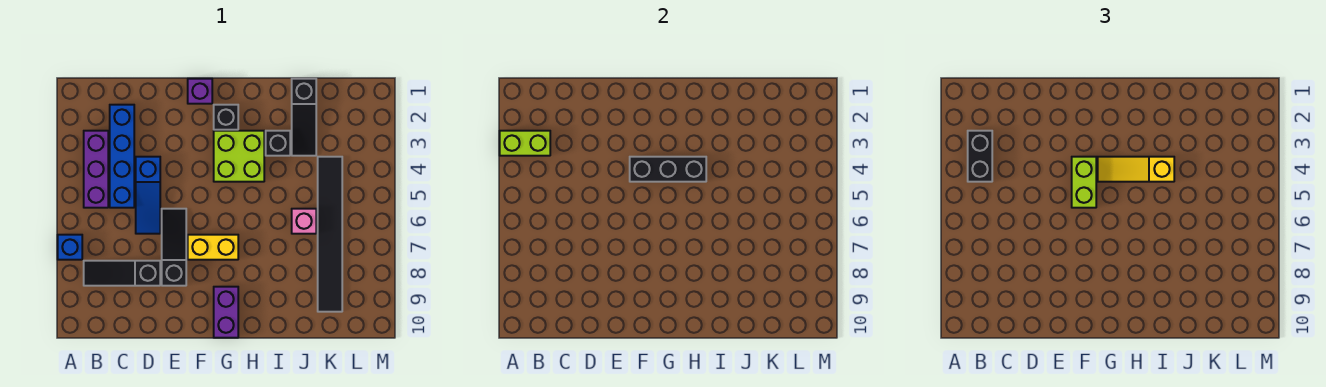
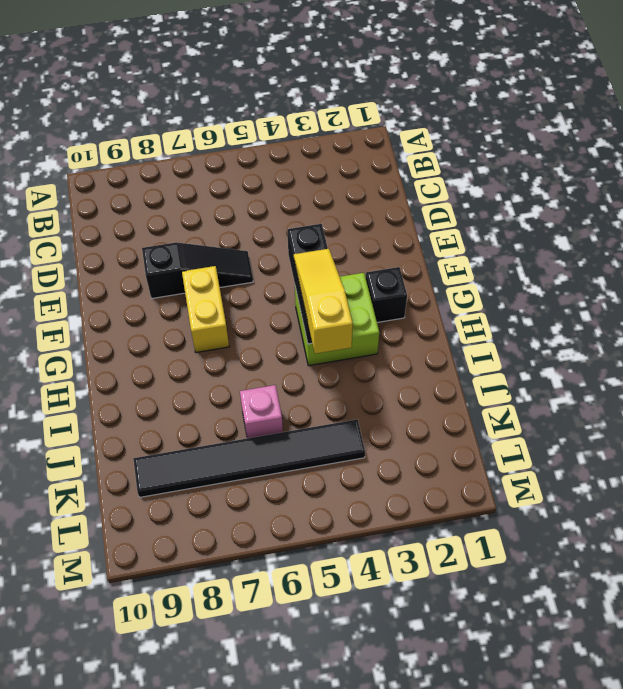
none -> blue brick A7 level 1
none -> purple brick B3:B5 level 1
none -> black slope B8:D8 level 1 top D

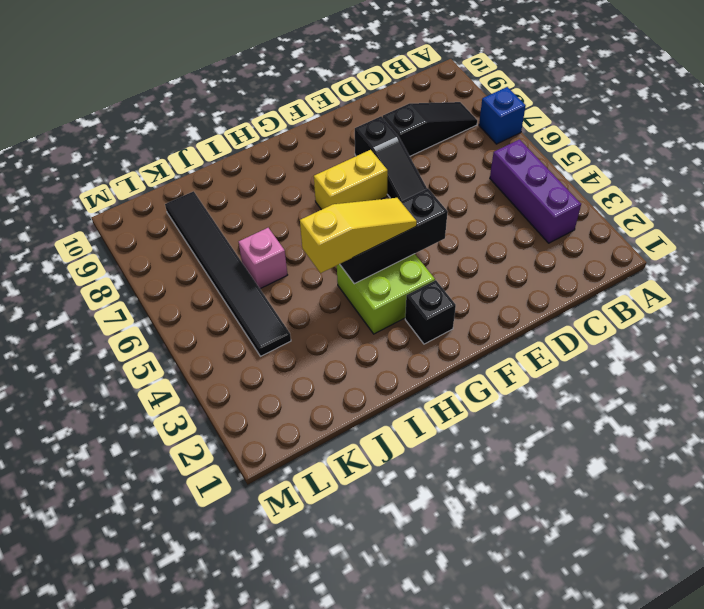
none -> blue brick C2:C5 level 1
none -> blue slope D4:D6 level 1 top 4
none -> purple brick F1 level 1

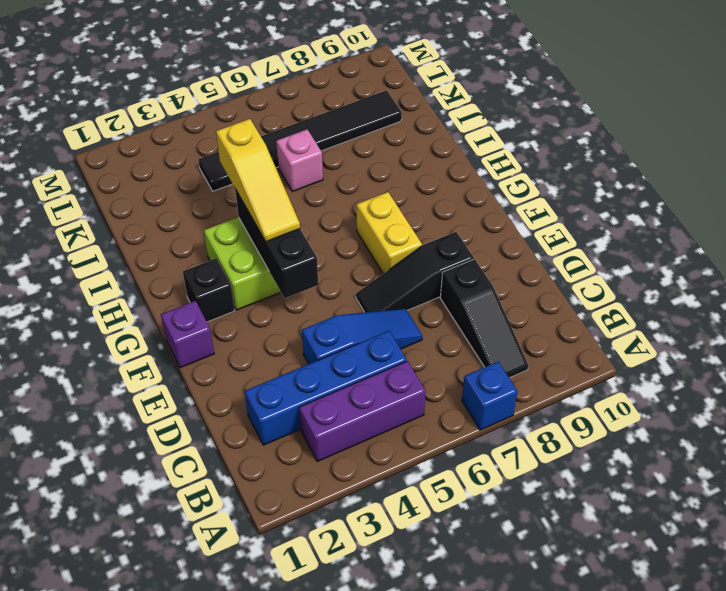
none -> purple brick G9:G10 level 1
none -> black brick I3 level 1
none -> black slope J1:J3 level 1 top 1

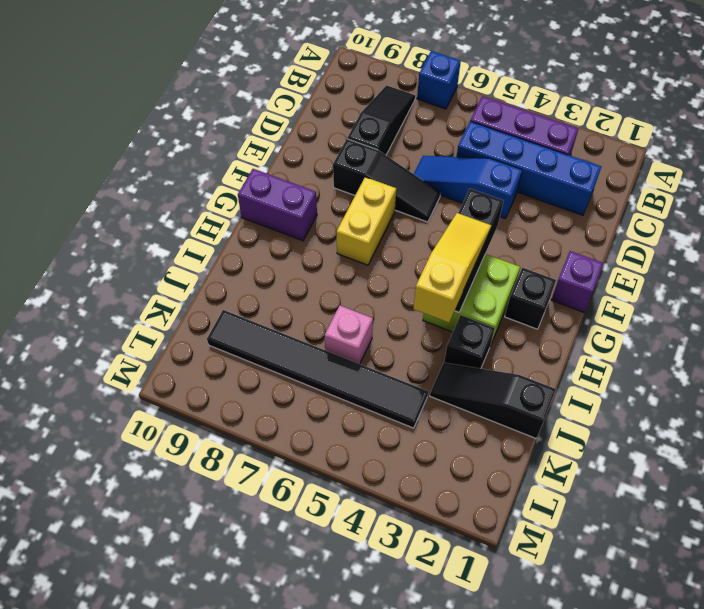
none -> lime brick A3:B3 level 2
none -> black brick B3:B4 level 3
none -> lime brick F4:F5 level 3

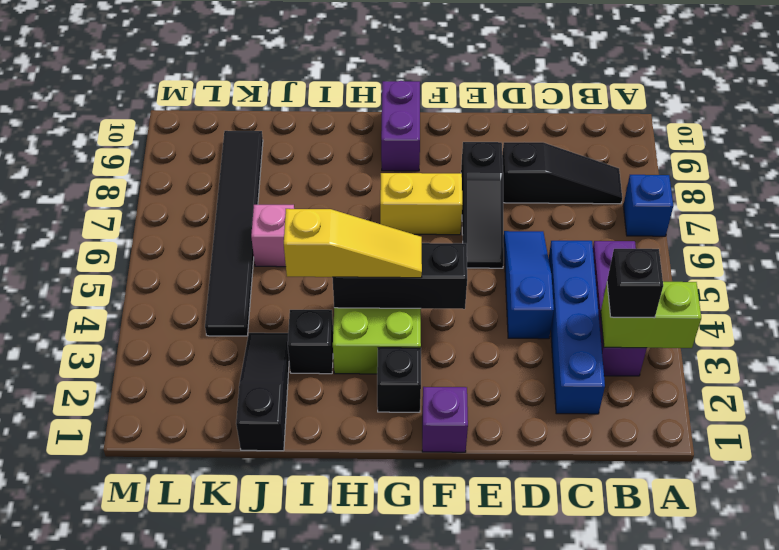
black brick B3 level 3 -> black brick B3:B4 level 3
none -> lime brick F4:F5 level 3

